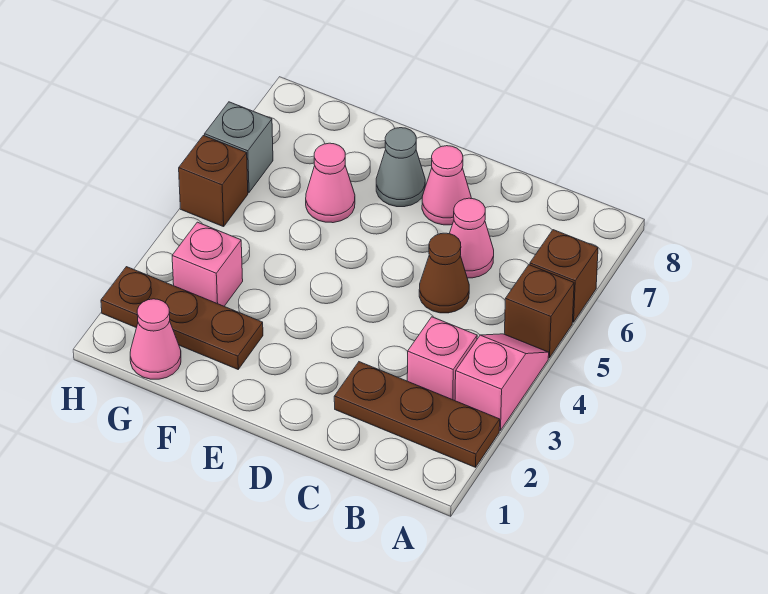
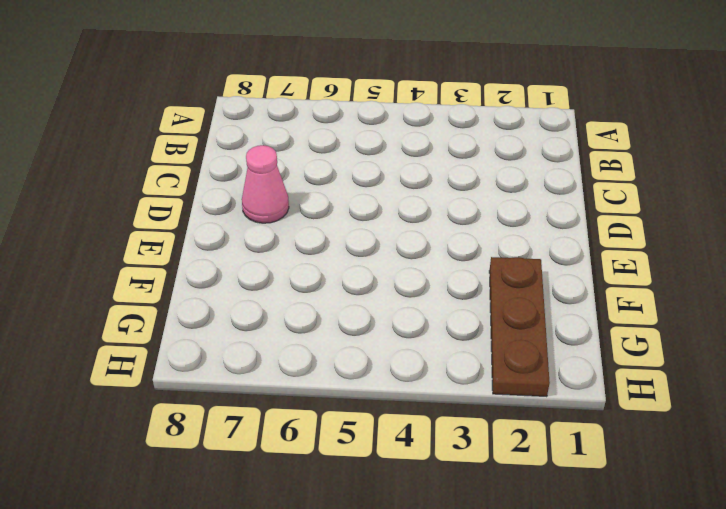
none -> brown plate A2:C2 level 1
none -> pink slope A3:A4 level 1 top 3
none -> brown brick A5 level 1

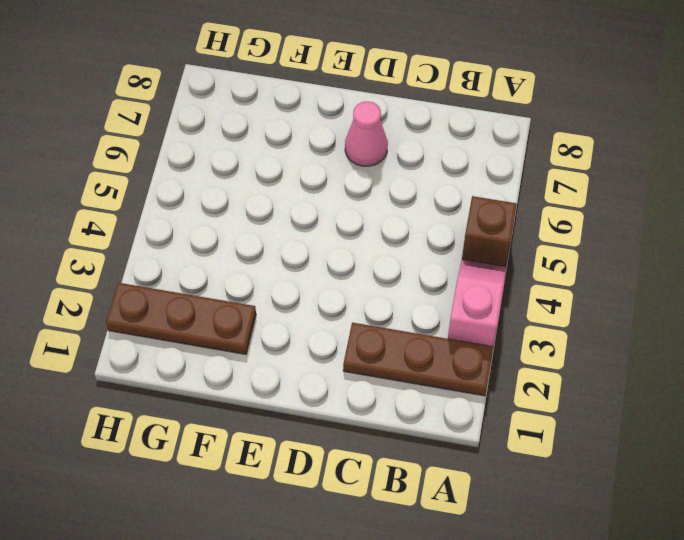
none -> brown brick A6 level 1
none -> pink brick B3 level 1
none -> brown cone C5 level 1

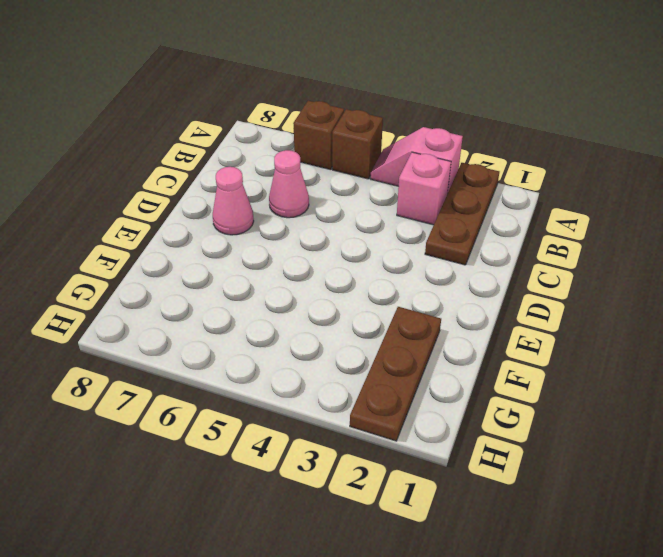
none -> brown cone C5 level 1
none -> grey cone E7 level 1
none -> pink cone F6 level 1

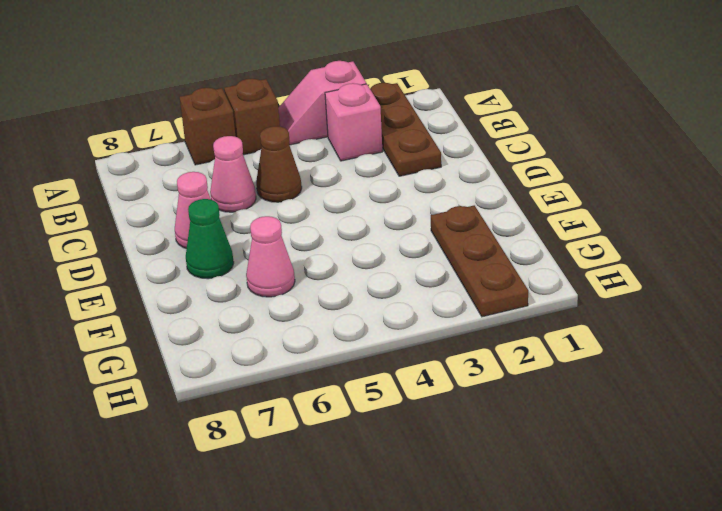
green cone E7 level 1 -> grey cone E7 level 1
none -> pink cone G1 level 1
none -> pink brick G3 level 1
none -> brown brick H5 level 1

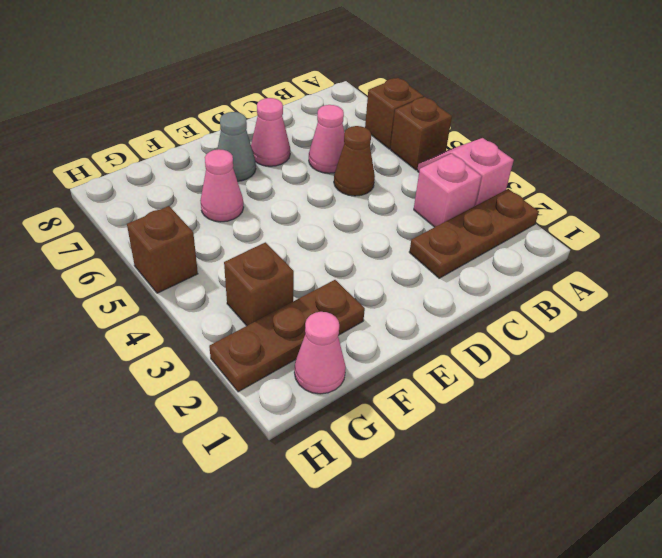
brown brick G3 level 1 -> pink brick G3 level 1
none -> grey brick H6 level 1

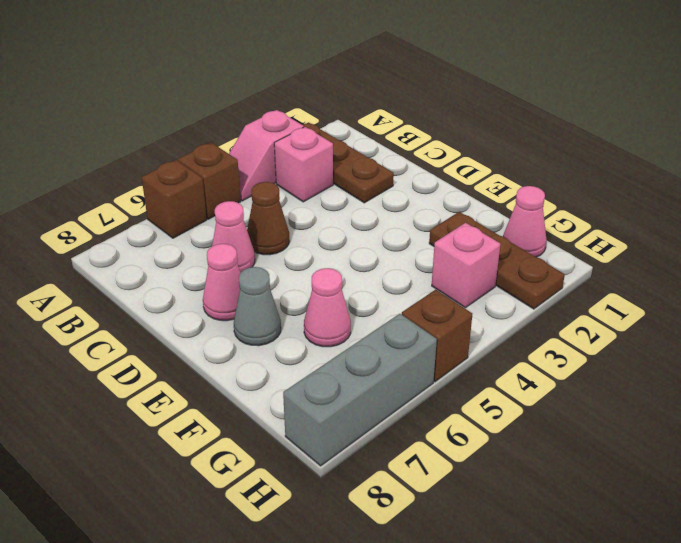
grey brick H6:H8 level 1 -> grey brick H6 level 1

